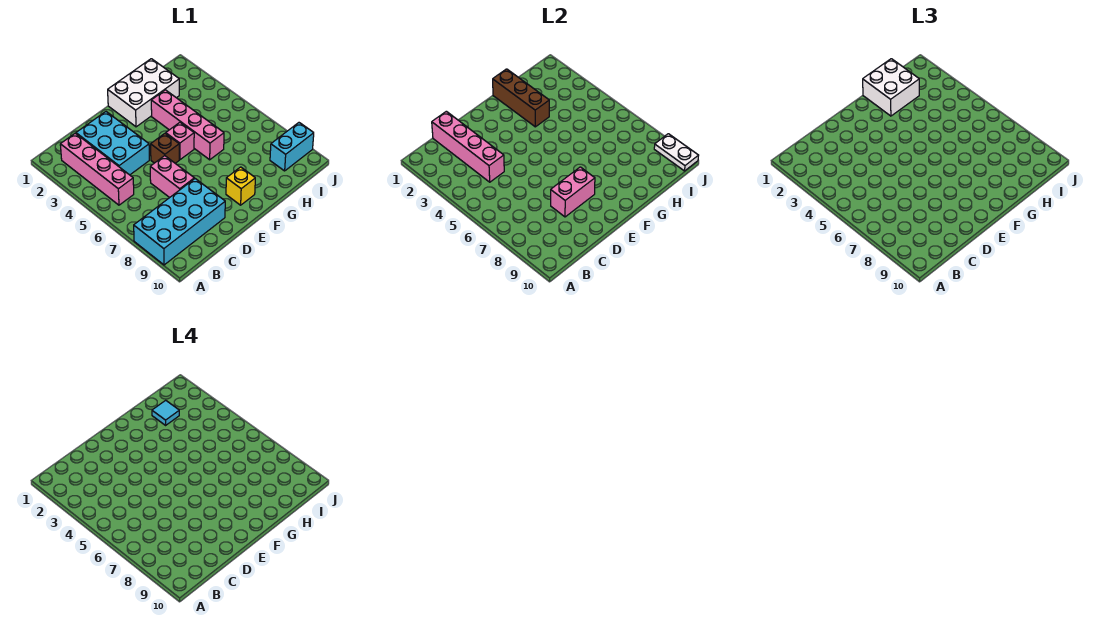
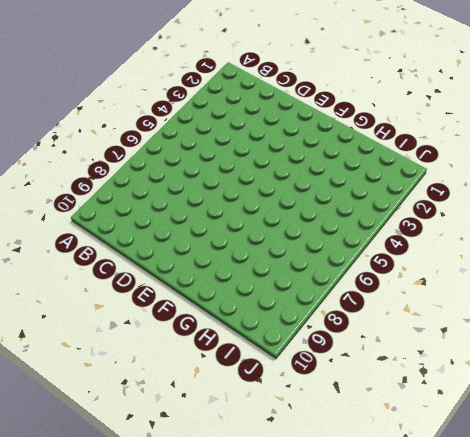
none -> cyan brick A8:D9 level 1
none -> pink brick B2:B5 level 1
none -> cyan brick C2:D4 level 1

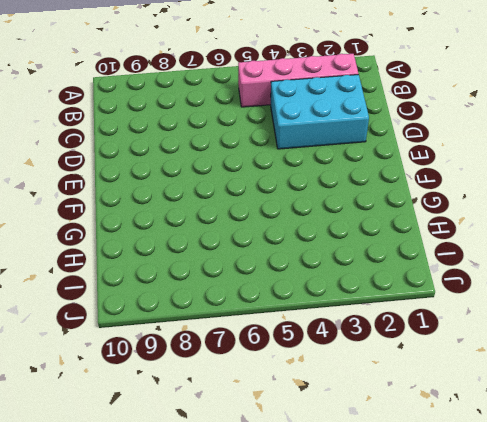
none -> cyan brick A8:D9 level 1
none -> pink brick D6:D7 level 1
none -> brown brick E5 level 1

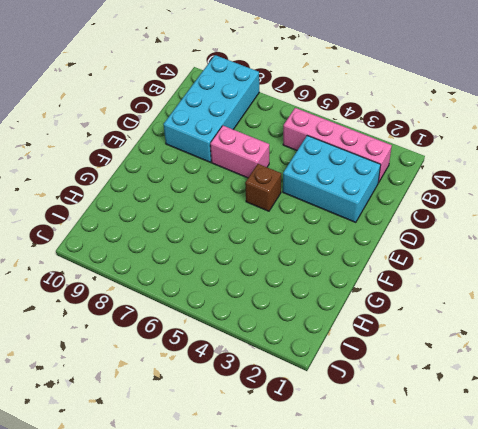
none -> white brick F1:H2 level 1
none -> pink brick F5 level 1
none -> yellow brick F9 level 1

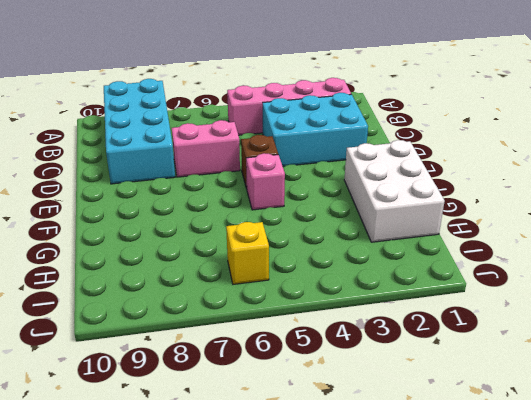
yellow brick I6 level 1 -> yellow brick F9 level 1
none -> pink brick G3:G6 level 1
none -> cyan brick I9:J9 level 1
none -> pink brick C1:C4 level 2

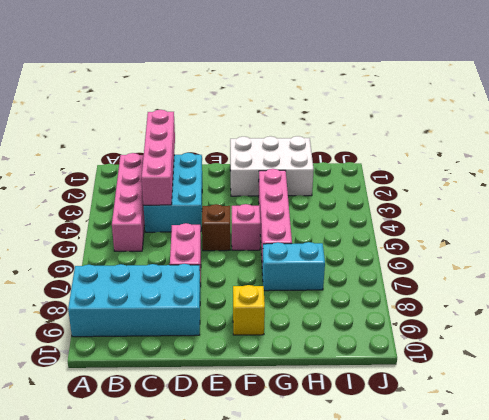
cyan brick G7:H7 level 1 -> cyan brick I9:J9 level 1
none -> pink brick D8:E8 level 2
none -> brown brick G1:G3 level 2
none -> white plate J9:J10 level 2

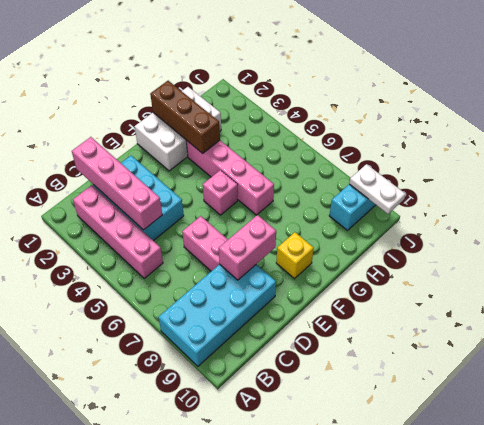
none -> brown brick E5 level 1
none -> white brick G1:H2 level 3
none -> cyan tile H2 level 4

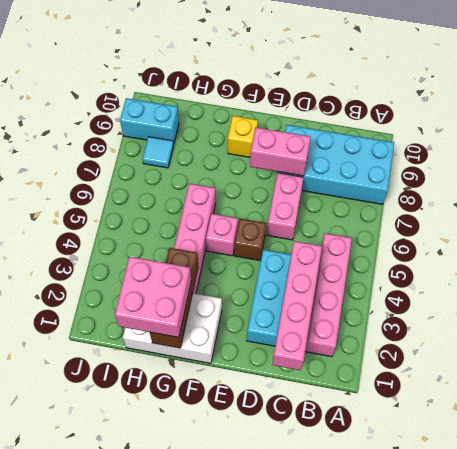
pink brick G1:H2 level 3 -> white brick G1:H2 level 3
cyan tile I8 level 1 -> cyan tile H2 level 4
none -> white plate J9:J10 level 2

